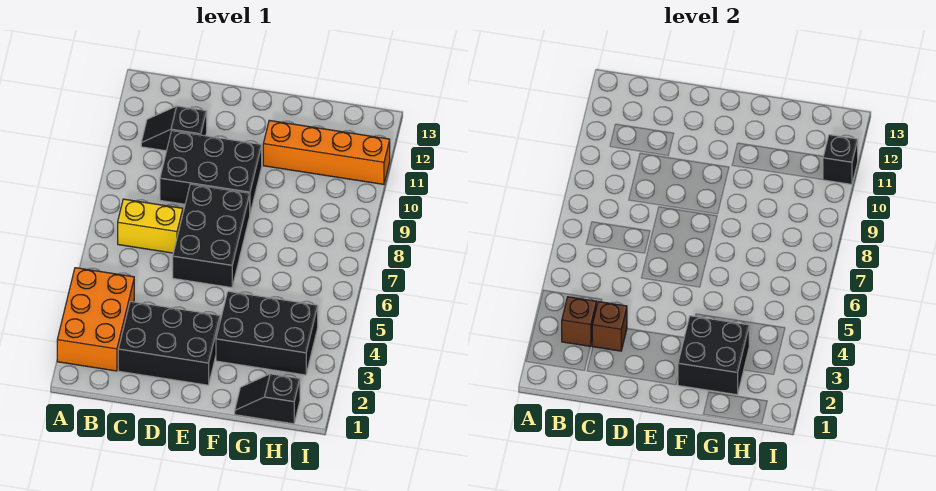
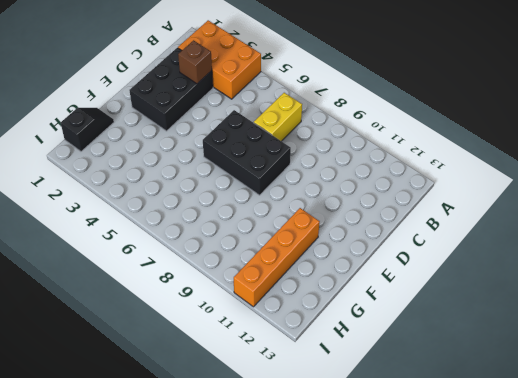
none -> black slope B11:C11 level 1 top C
none -> black brick C9:E10 level 1
none -> black brick F3:H4 level 1

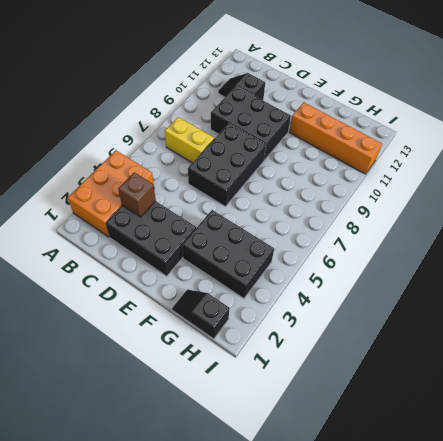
none -> brown brick B3 level 2
none -> black brick F2:G3 level 2
none -> black brick I11 level 2

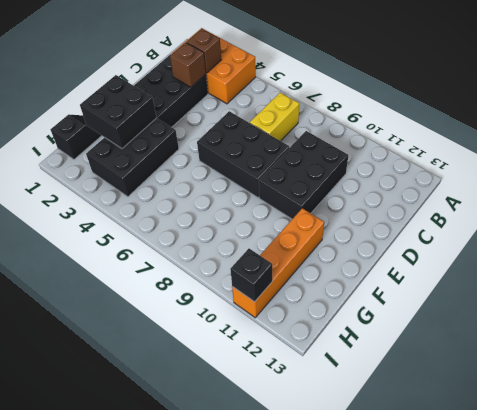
none -> black slope B11:C11 level 1 top C

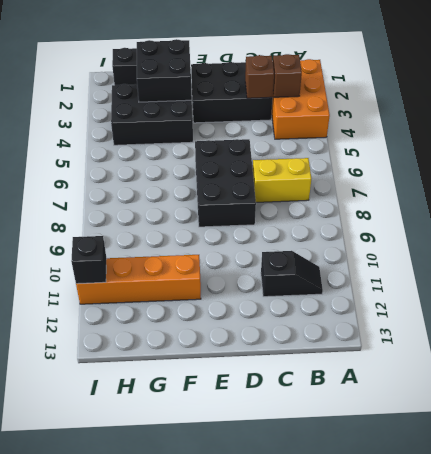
none -> black brick C9:E10 level 1

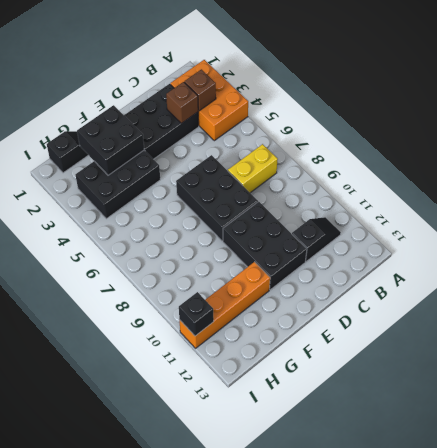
black brick D9:E11 level 1 -> black brick C9:E10 level 1

